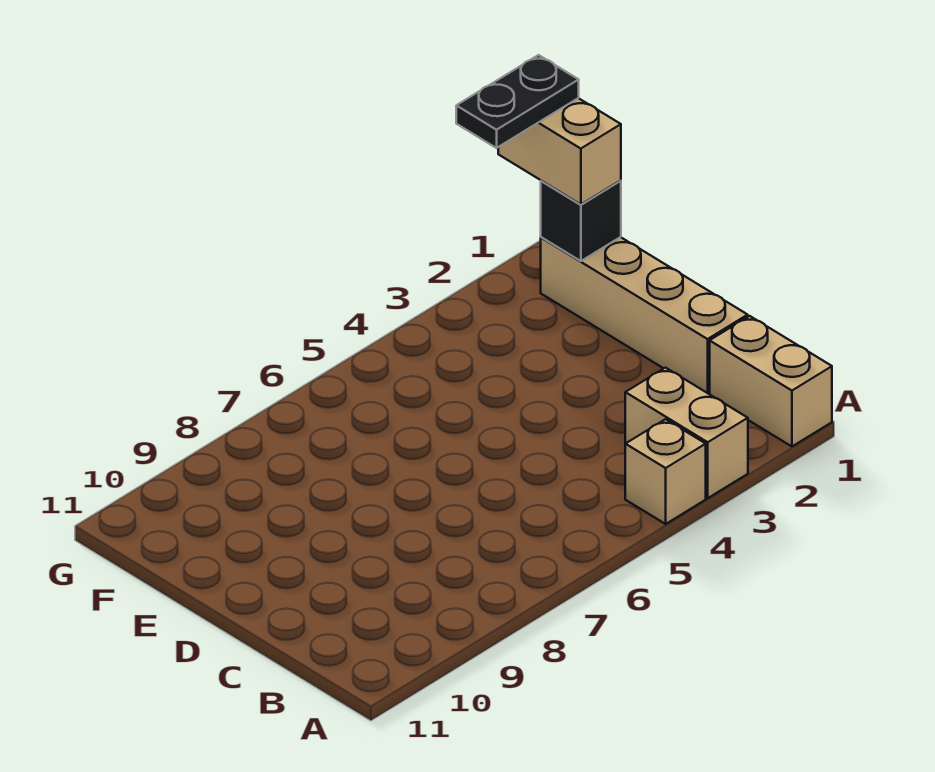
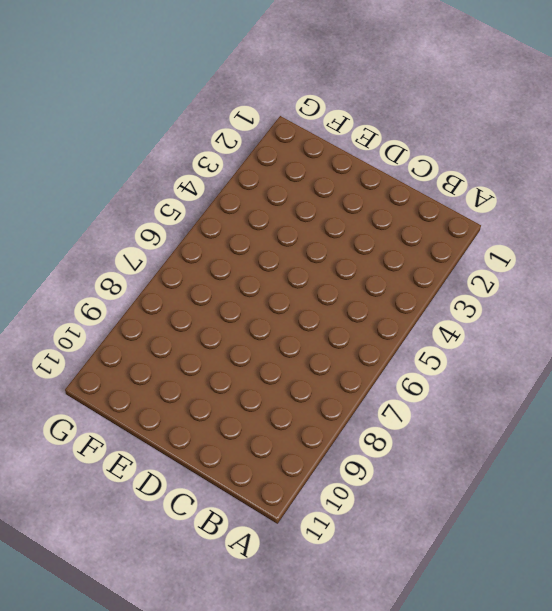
none -> tan brick A1:B1 level 1
none -> tan brick A3:B3 level 1

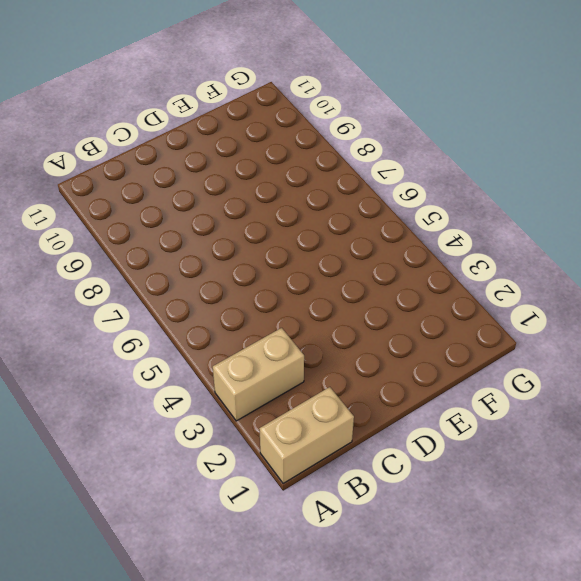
none -> tan brick A4 level 1
none -> tan brick C1:F1 level 1

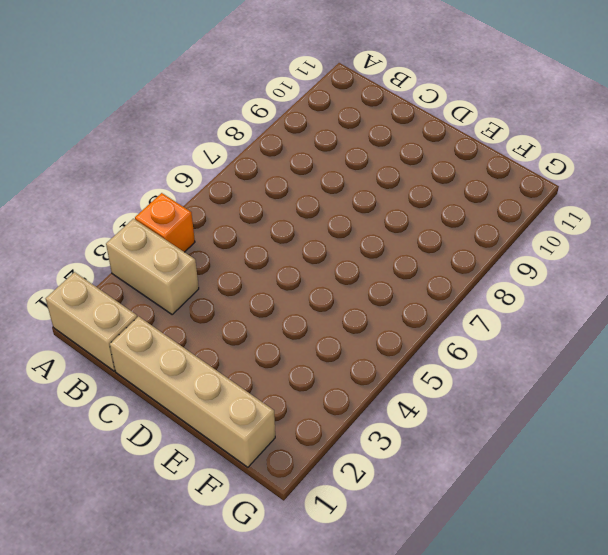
orange brick A4 level 1 -> tan brick A4 level 1
none -> black brick F1 level 2
none -> tan brick F1:G1 level 3

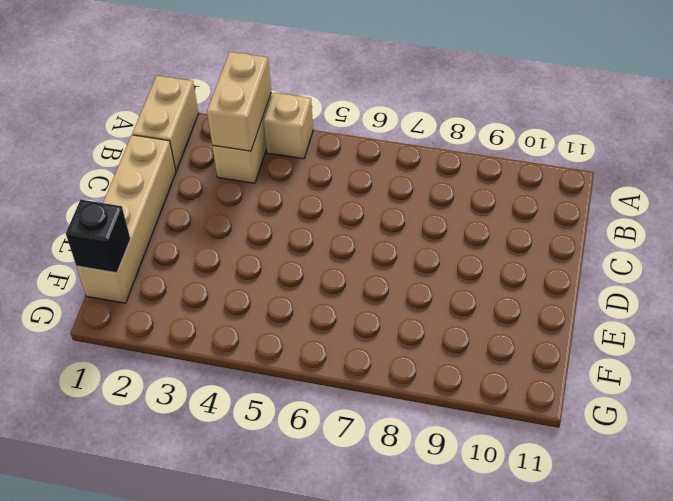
tan brick A3:B3 level 2 -> tan brick F1:G1 level 3
none -> black plate G1:G2 level 4

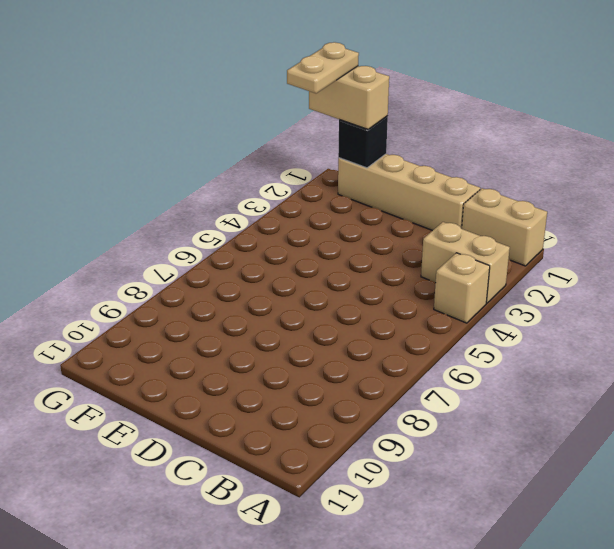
tan plate G1:G2 level 4 -> black plate G1:G2 level 4

